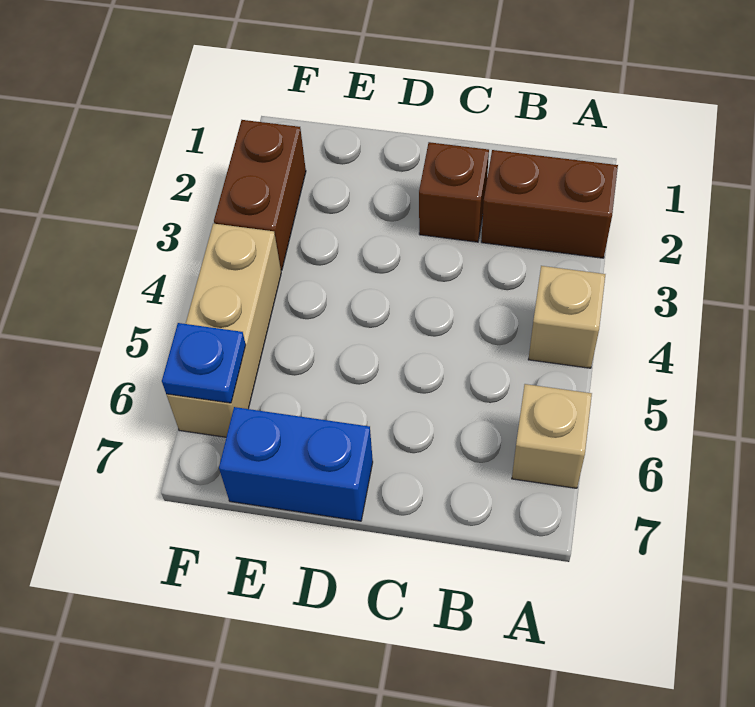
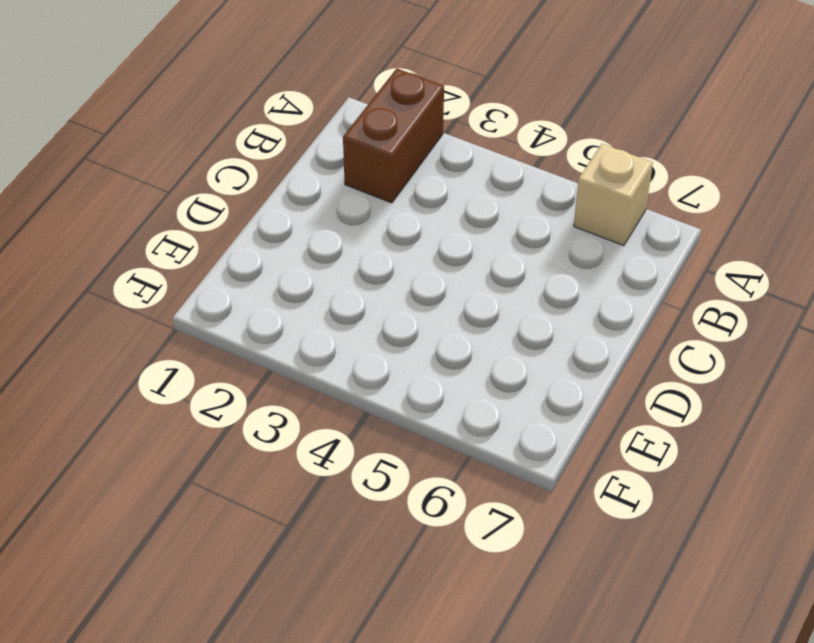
none -> tan brick A4 level 1
none -> brown brick C2 level 1

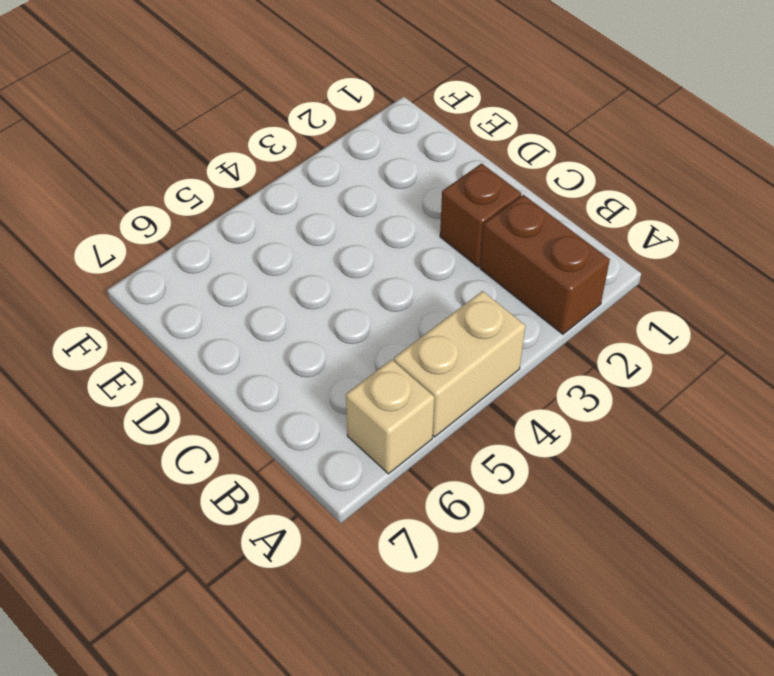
tan brick A4:A5 level 1 -> tan brick A4 level 1
none -> blue brick D7:E7 level 1
none -> brown brick F2:F3 level 1

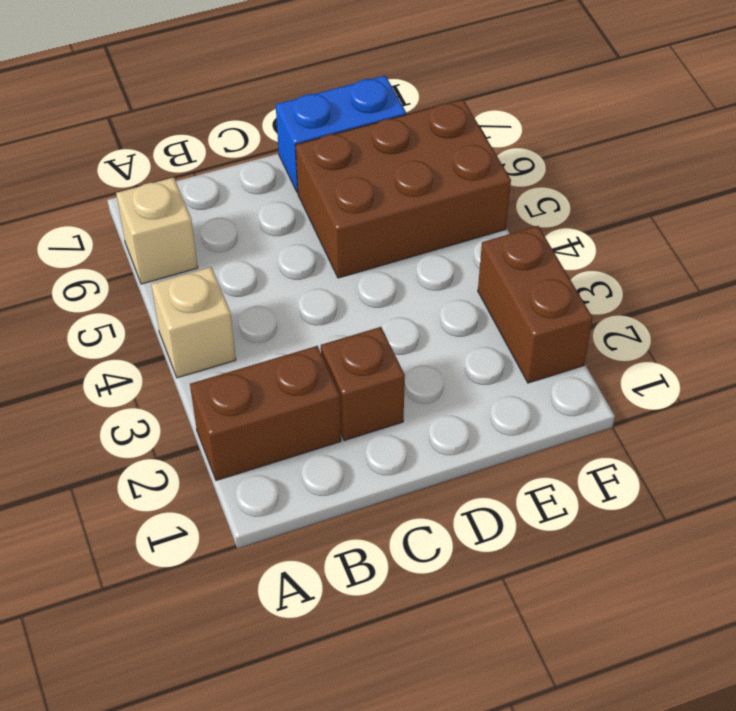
brown brick D5:F6 level 1 -> tan brick F4:F6 level 1
none -> blue plate F6 level 2

